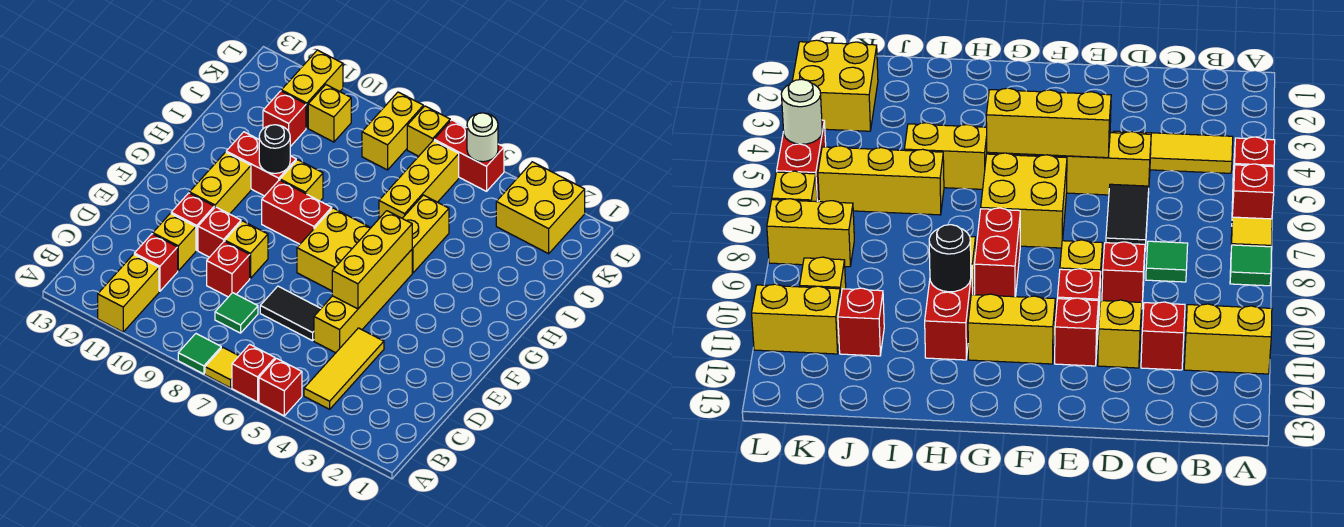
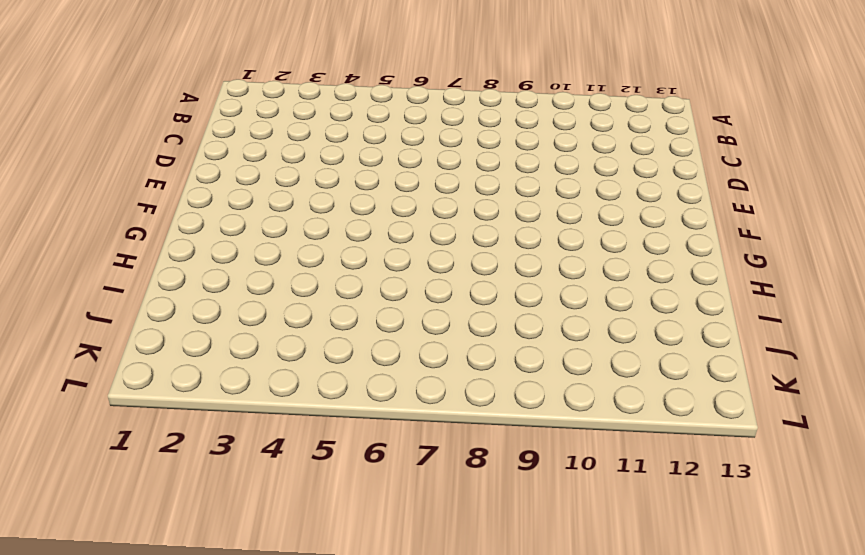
none -> red brick A5 level 1
none -> red brick A6 level 1
none -> yellow tile A7 level 1
none -> green tile A8 level 1

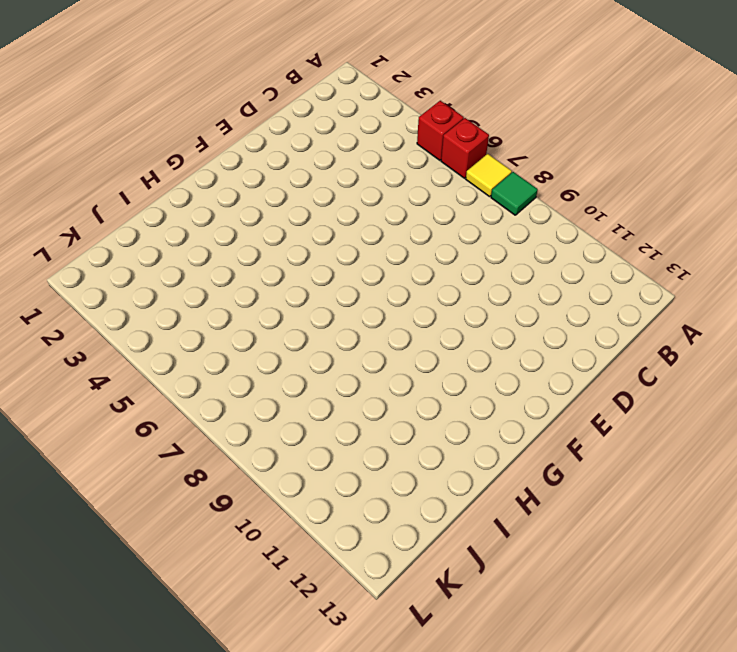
none -> yellow brick A11:B11 level 1
none -> yellow tile B4:D4 level 1
none -> green tile C8 level 1
none -> red brick C11 level 1

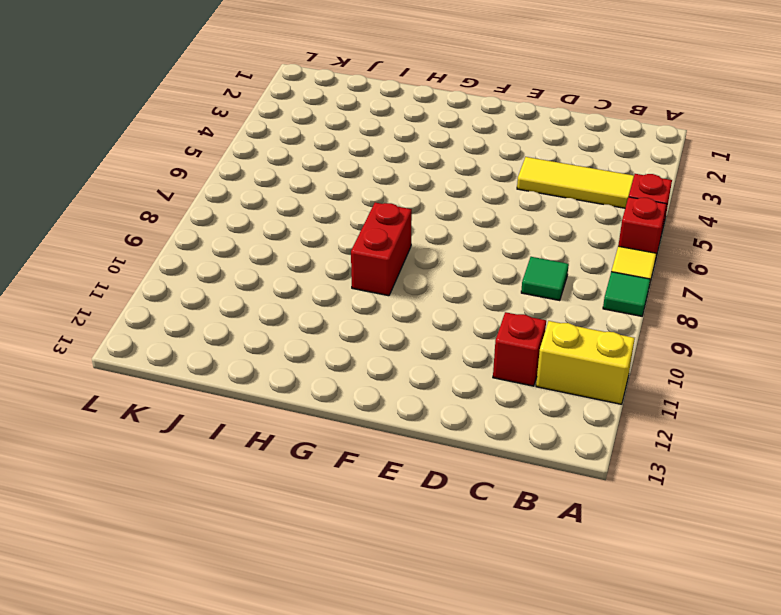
none -> yellow brick D5:G5 level 1
none -> black tile D6:D7 level 1
none -> red brick D9 level 1
none -> yellow brick D11 level 1

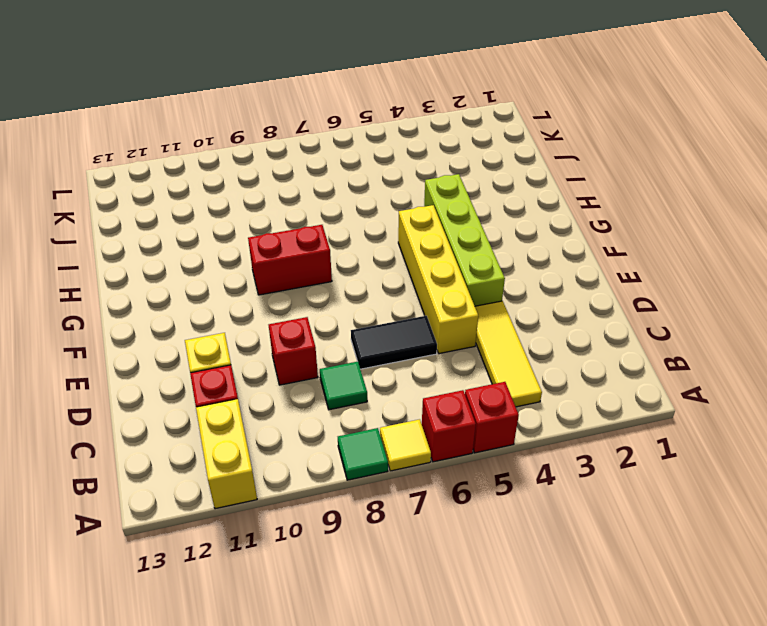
lime brick E4:H4 level 1 -> none
none -> yellow brick E9 level 1
none -> red brick E10 level 1
none -> red brick E11 level 1
none -> yellow brick F6:G7 level 1

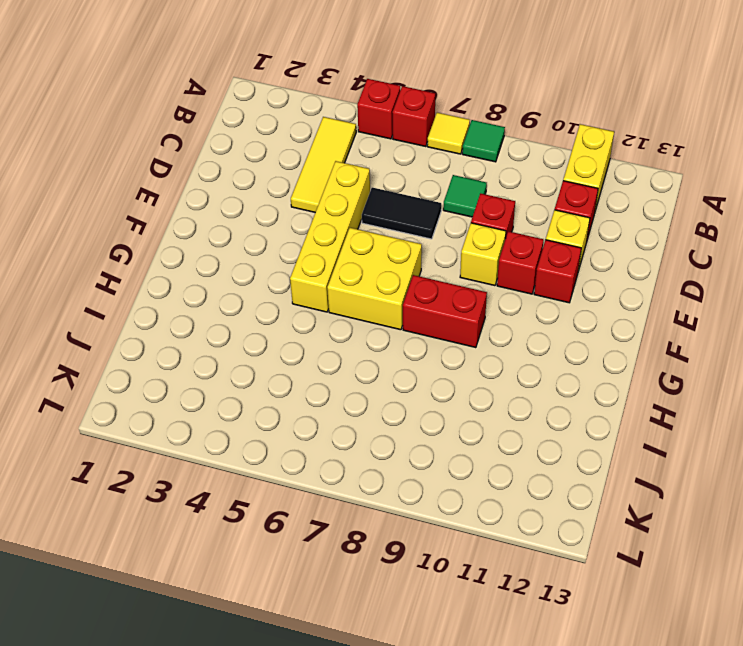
none -> yellow brick F11:G11 level 1
none -> yellow brick H5:I5 level 1
none -> yellow brick H9 level 1
none -> red brick H10:H11 level 1

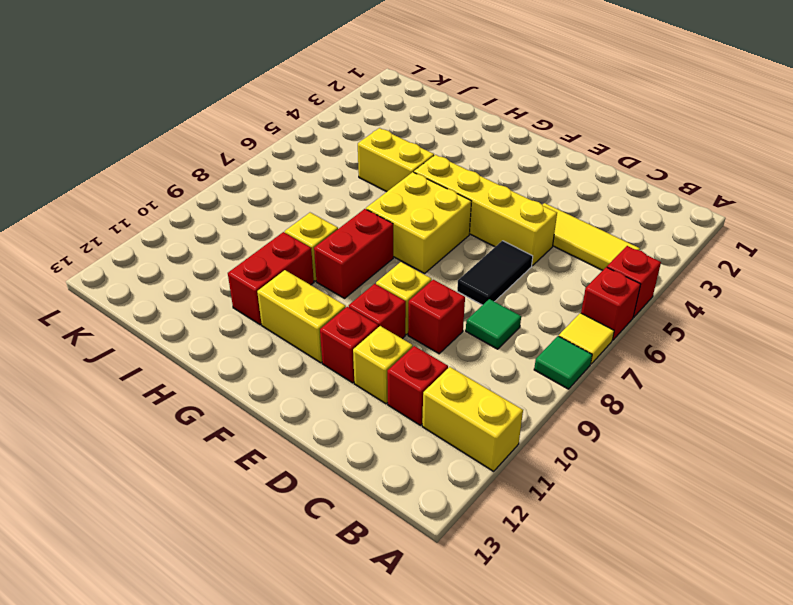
none -> yellow brick I6:K6 level 1
none -> red brick J11 level 1
none -> yellow brick K2:L3 level 1
none -> yellow brick K8:L8 level 1

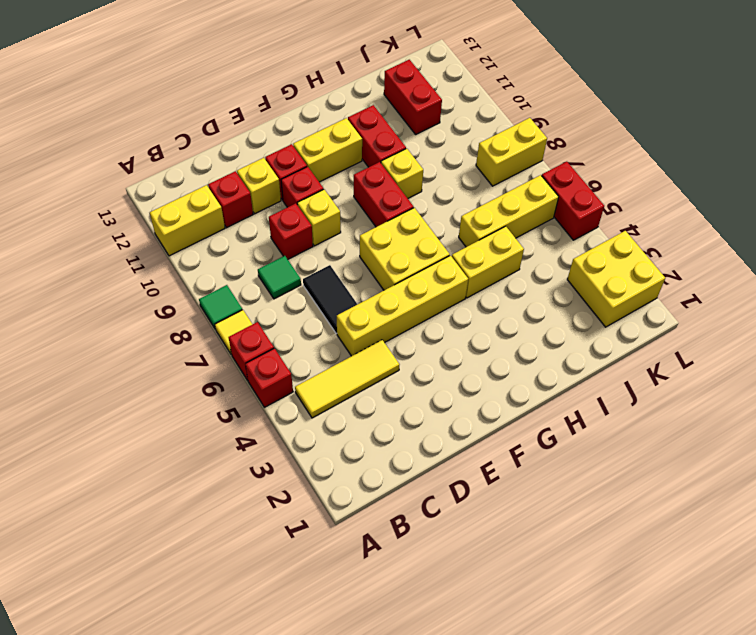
red brick J11:J12 level 1 -> red brick J11 level 1
none -> yellow brick K10 level 1
none -> yellow brick K11:L11 level 1
none -> yellow brick L7 level 1
none -> yellow brick E5:G5 level 2

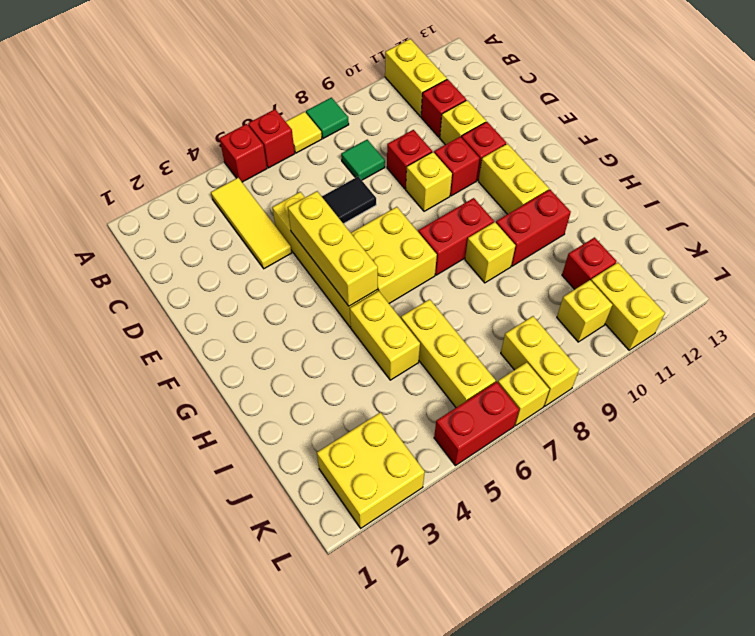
none -> black round brick H10 level 2
none -> white round brick L5 level 2

